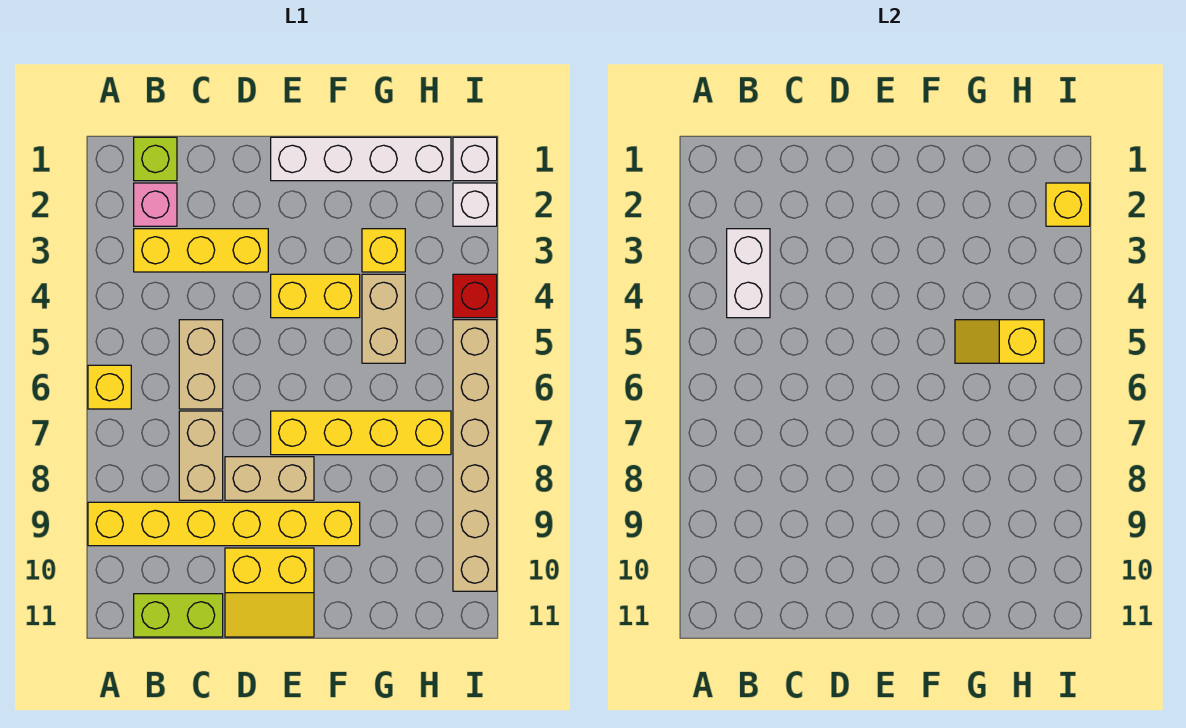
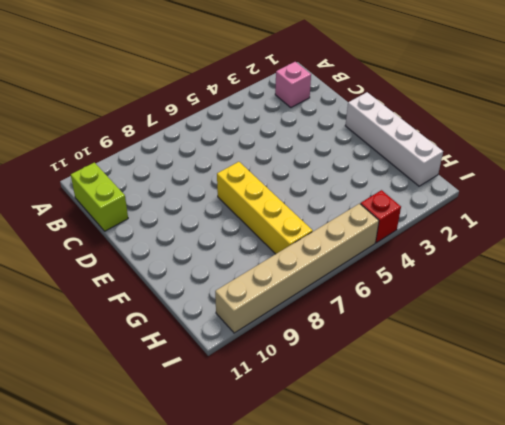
none -> yellow brick A6 level 1
none -> yellow brick A9:F9 level 1
none -> lime brick B1 level 1

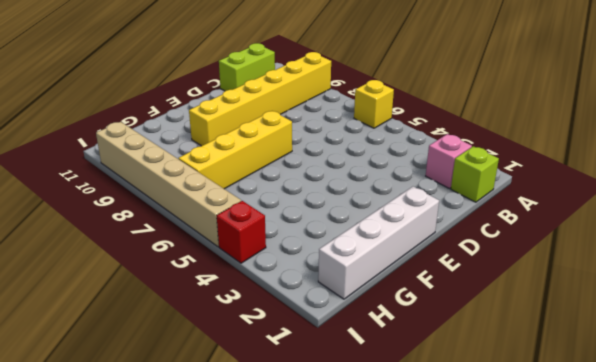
none -> yellow brick B3:D3 level 1
none -> tan brick C5:C6 level 1
none -> tan brick C7:C8 level 1

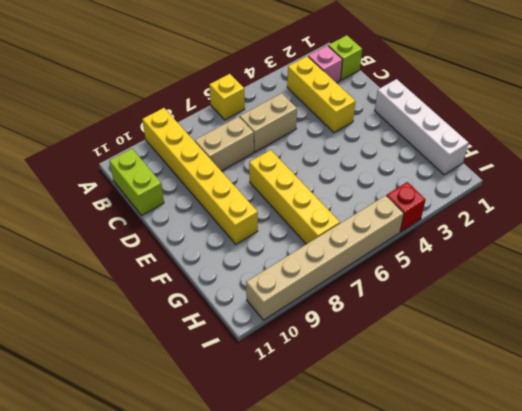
none -> tan brick D8:E8 level 1
none -> yellow slope D10:E11 level 1 top 10
none -> yellow brick E4:F4 level 1

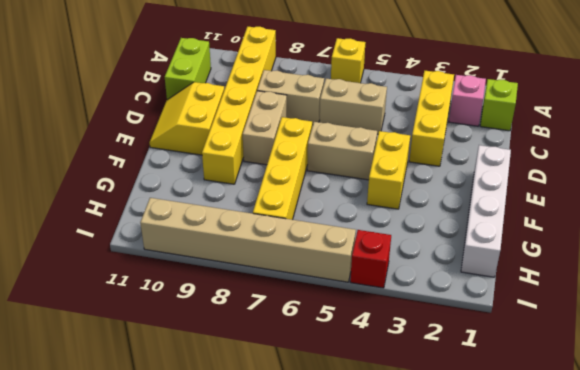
tan brick E5:E6 level 1 -> tan brick G4:G5 level 1
none -> yellow brick G3 level 1
none -> white brick I1 level 1
none -> white brick I2 level 1

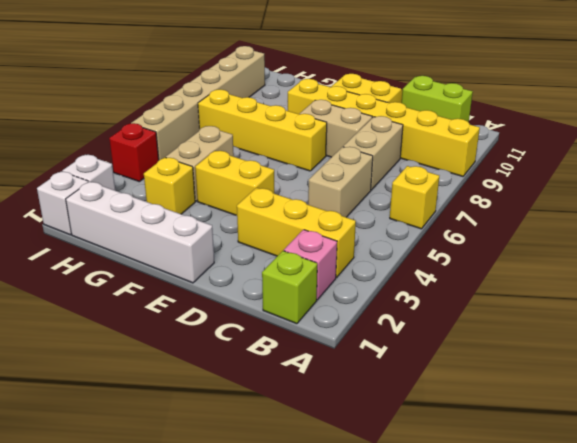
none -> white brick B3:B4 level 2
none -> yellow slope G5:H5 level 2 top H
none -> yellow brick I2 level 2

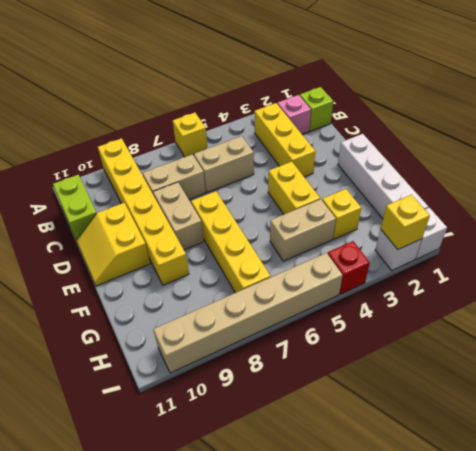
none -> white brick B3:B4 level 2
none -> yellow slope G5:H5 level 2 top H

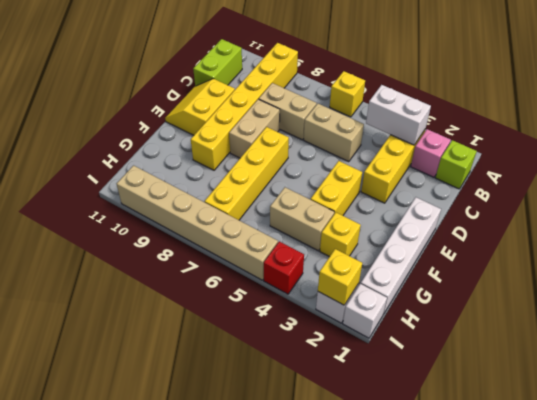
none -> yellow slope G5:H5 level 2 top H

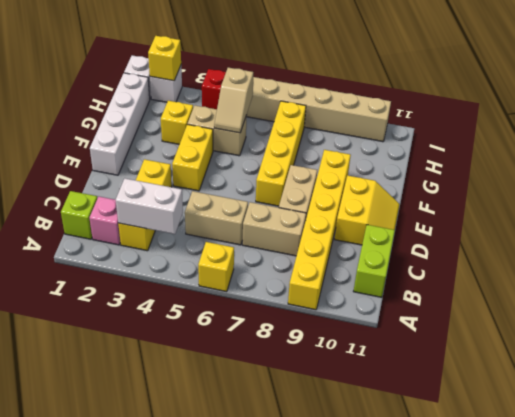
tan slope G5:H5 level 2 top H -> yellow slope G5:H5 level 2 top H

